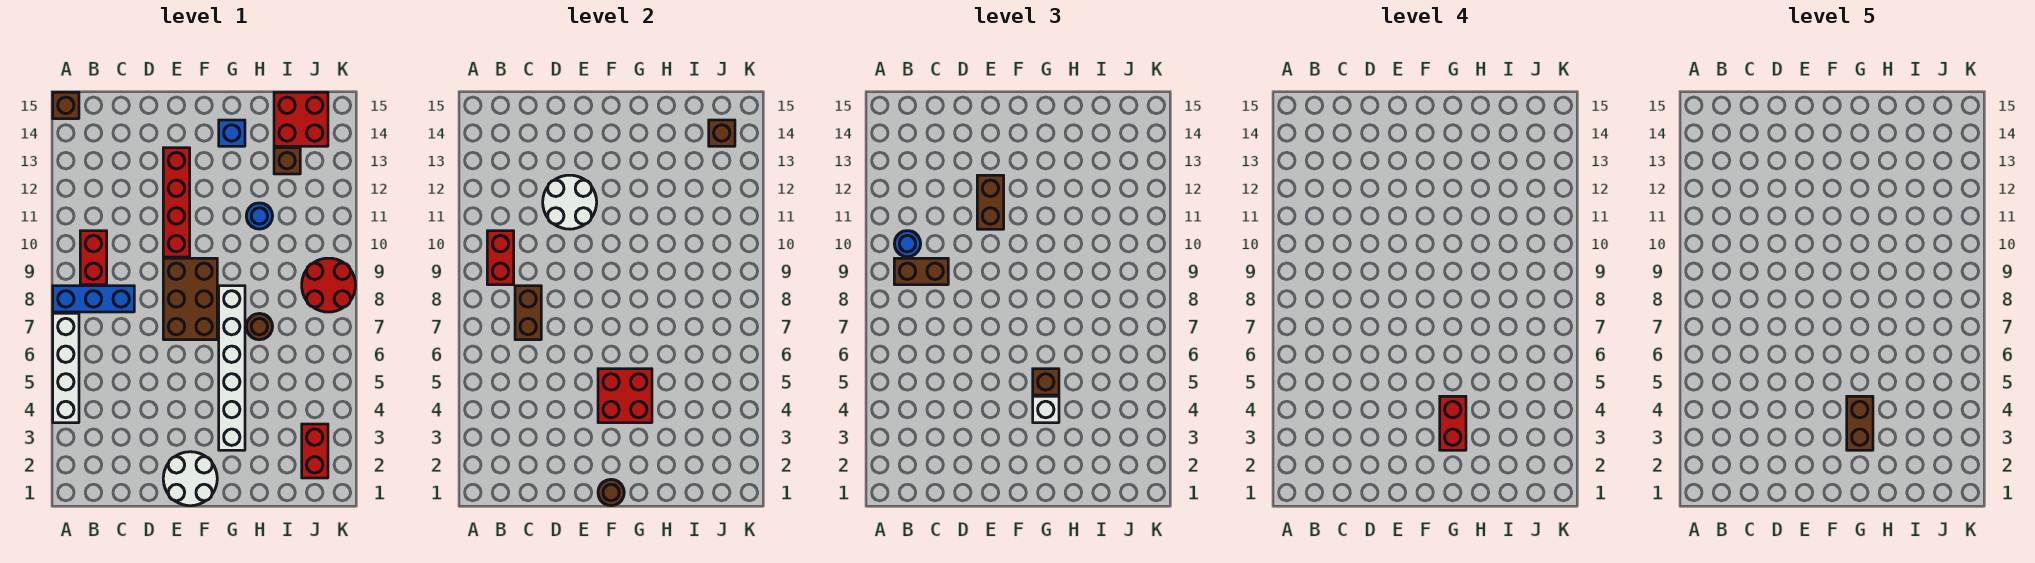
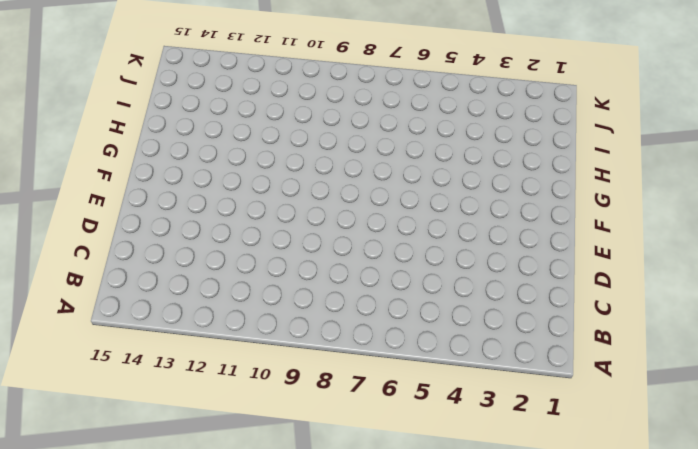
none -> white brick A4:A7 level 1
none -> blue brick A8:C8 level 1
none -> brown brick A15 level 1

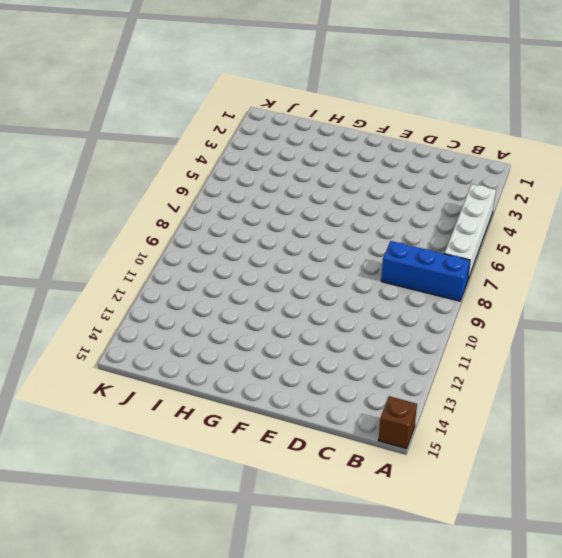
none -> red brick B9:B10 level 1
none -> white round brick E1:F2 level 1
none -> brown brick E7:F9 level 1

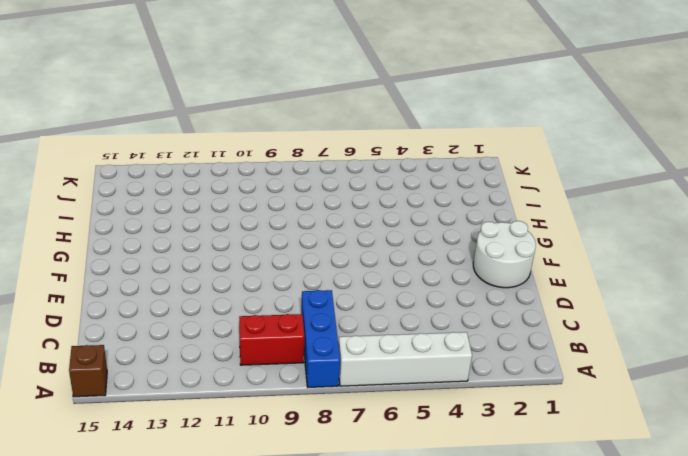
none -> brown brick E7:F9 level 1
none -> red brick E10:E13 level 1
none -> white brick G3:G8 level 1

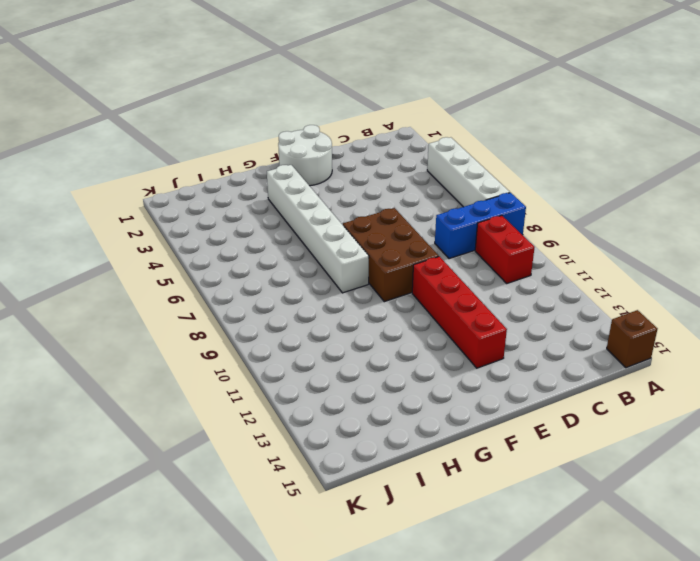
none -> blue brick G14 level 1
none -> brown round brick H7 level 1
none -> blue round brick H11 level 1

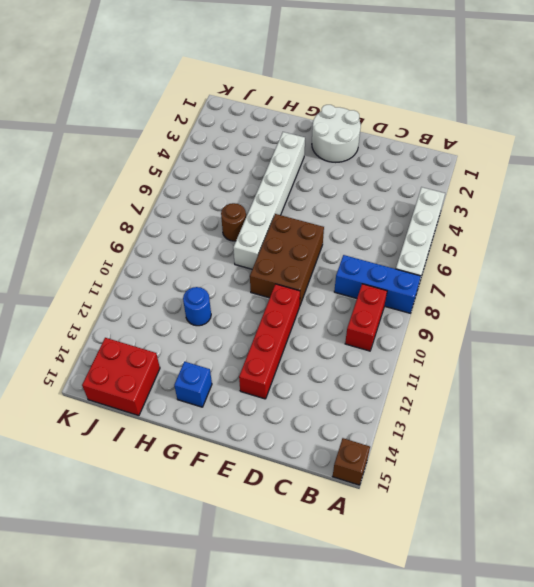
none -> brown brick I13 level 1
none -> red brick J2:J3 level 1
none -> red round brick J8:K9 level 1

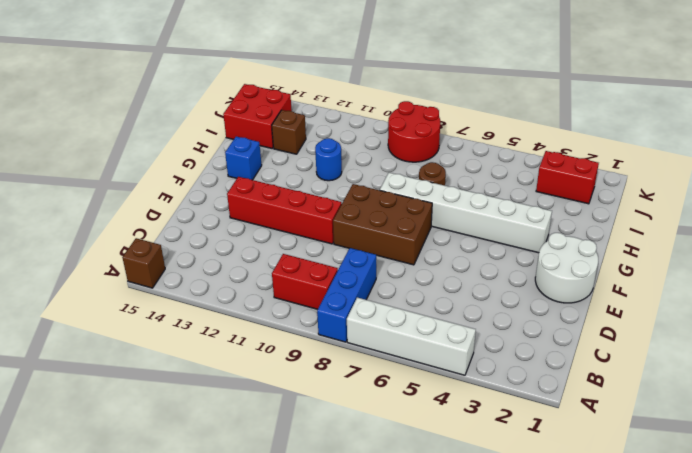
none -> red brick B9:B10 level 2
none -> brown brick C7:C8 level 2
none -> white round brick D11:E12 level 2

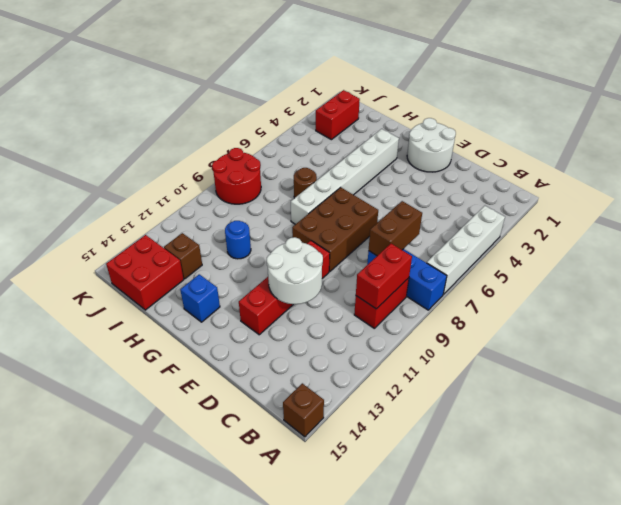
none -> brown round brick F1 level 2
none -> red brick F4:G5 level 2
none -> brown brick J14 level 2

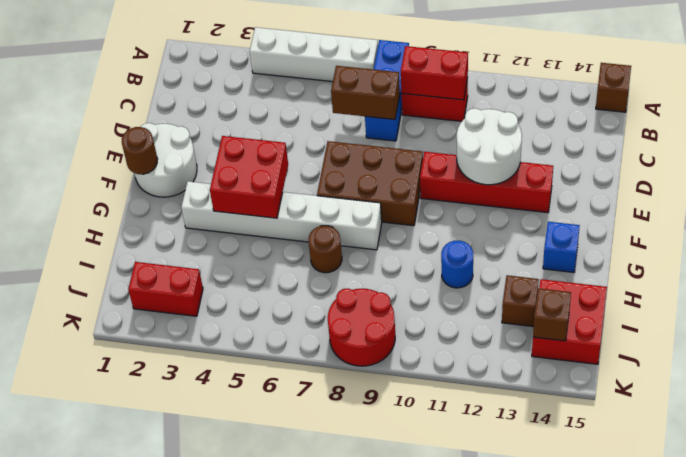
none -> brown brick B9:C9 level 3
none -> blue round brick B10 level 3
none -> brown brick E11:E12 level 3

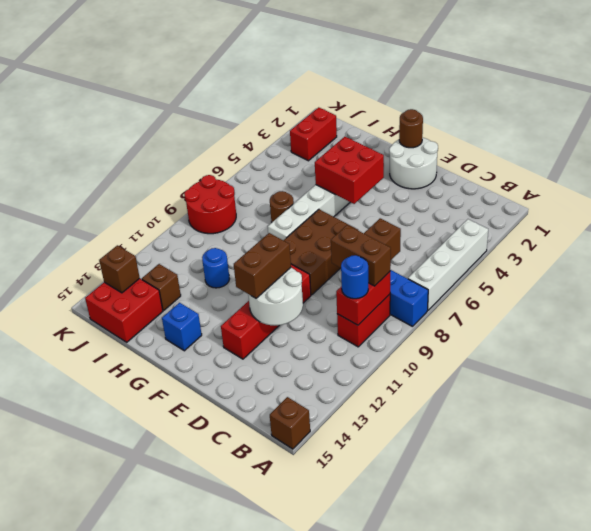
none -> white brick G4 level 3
none -> brown brick G5 level 3
none -> red brick G3:G4 level 4

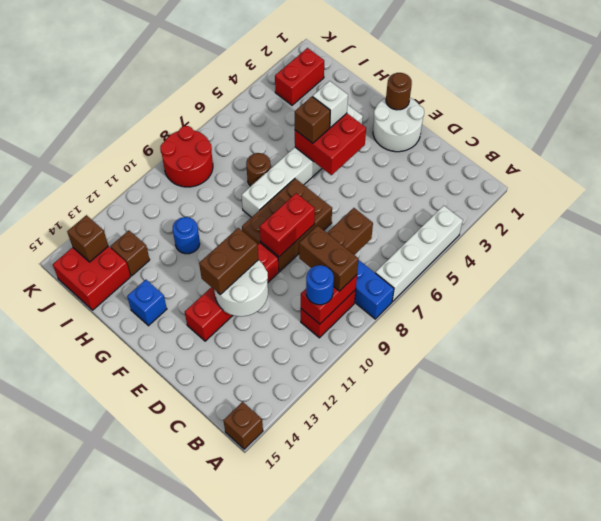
red brick E8:E9 level 2 -> red brick G3:G4 level 4
none -> brown brick G3:G4 level 5

